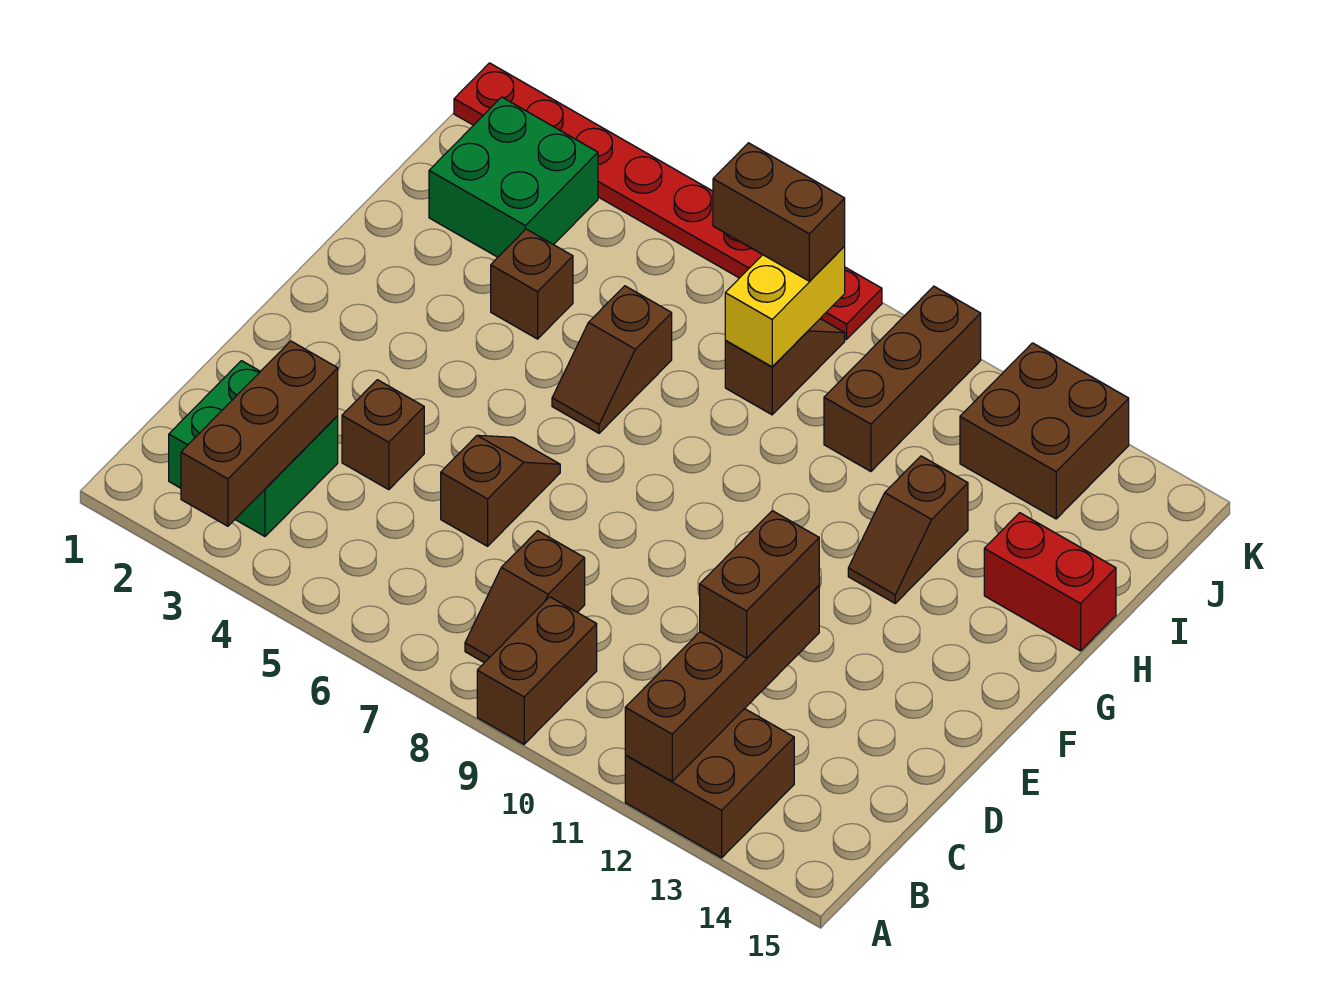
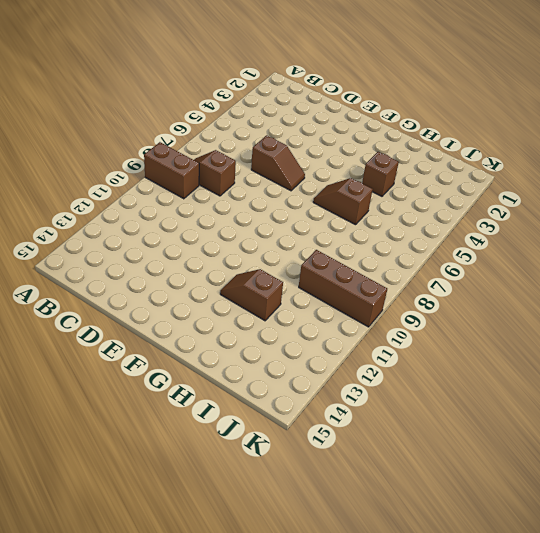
none -> brown brick A12:B13 level 1
none -> green brick B2:C3 level 1
none -> brown brick D4 level 1

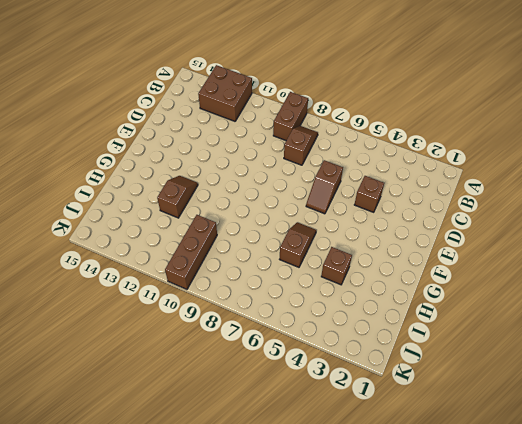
none -> green brick B2:C3 level 1
none -> red brick H14:H15 level 1
none -> green brick I2:J3 level 1

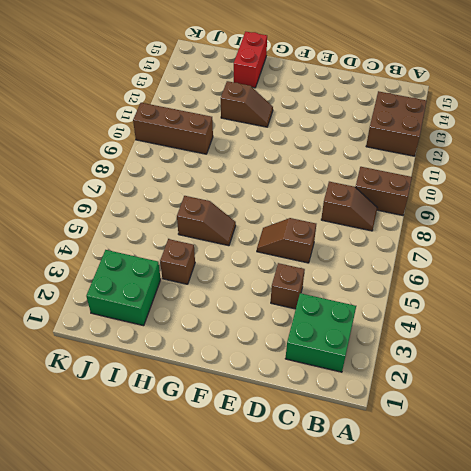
none -> brown slope I8:J8 level 1 top I
none -> brown brick J12:K13 level 1
none -> red plate K1:K8 level 1

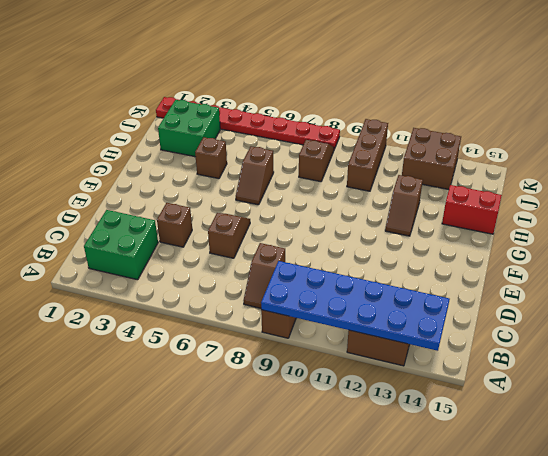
blue plate A9:B14 level 2 -> brown brick A12:D12 level 2
none -> brown brick A3:C3 level 2
none -> yellow brick I8:J8 level 2
none -> brown brick C12:D12 level 3

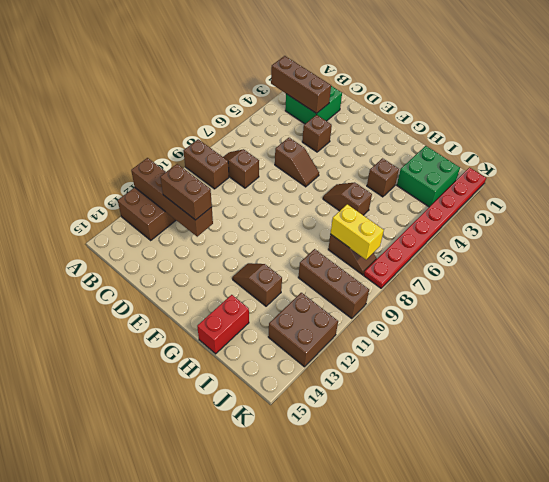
none -> brown brick J7:J8 level 3

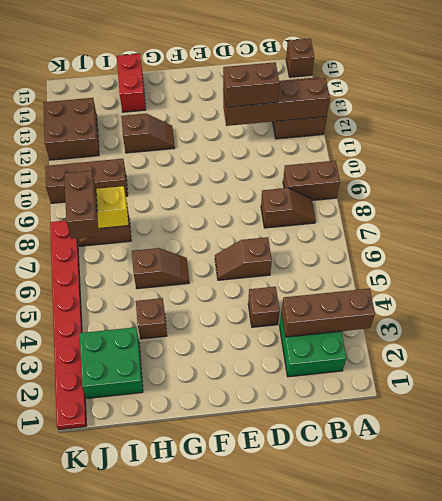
brown brick A15 level 1 -> none

